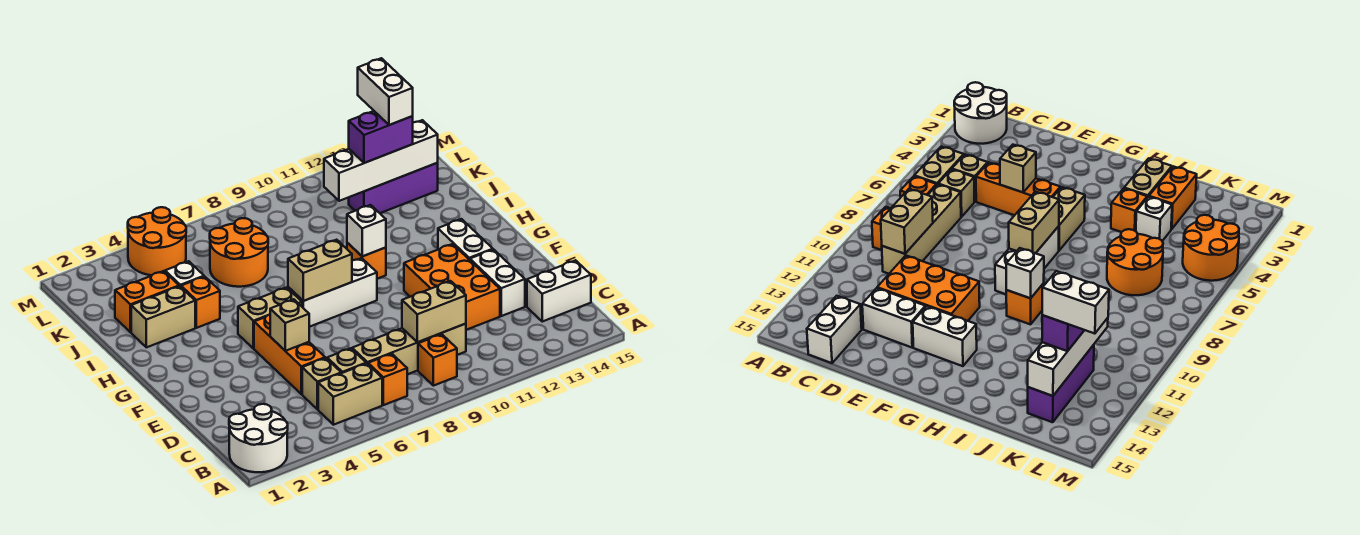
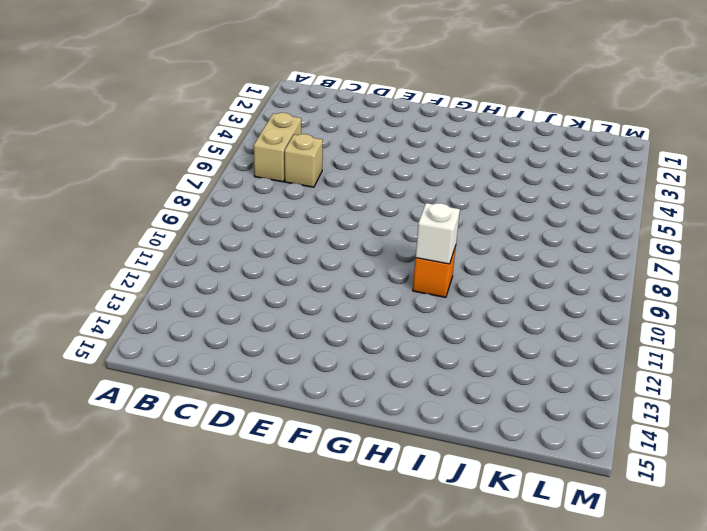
none -> white round brick A1:B2 level 1
none -> orange brick B7 level 1
none -> orange brick B9 level 1

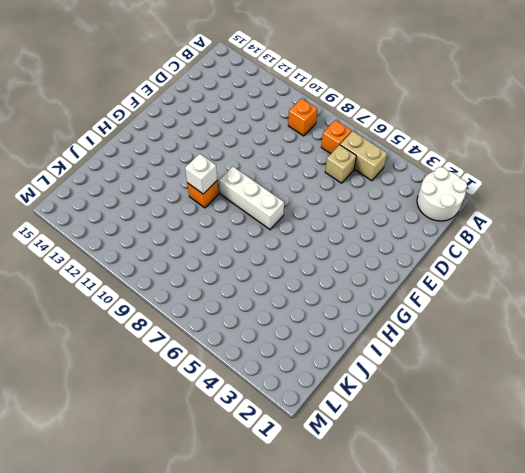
none -> tan brick C5 level 1
none -> tan brick C7:C10 level 1
none -> white brick C14:C15 level 1

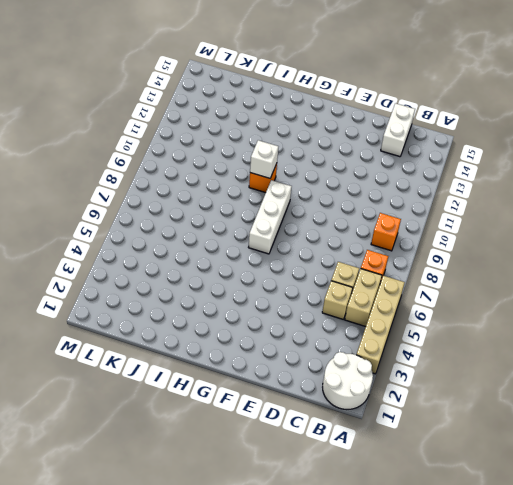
tan brick A3:A6 level 1 -> tan brick C7:C10 level 1
none -> orange brick D5:F5 level 1
none -> orange brick D11:F12 level 1
none -> white brick D13:E13 level 1

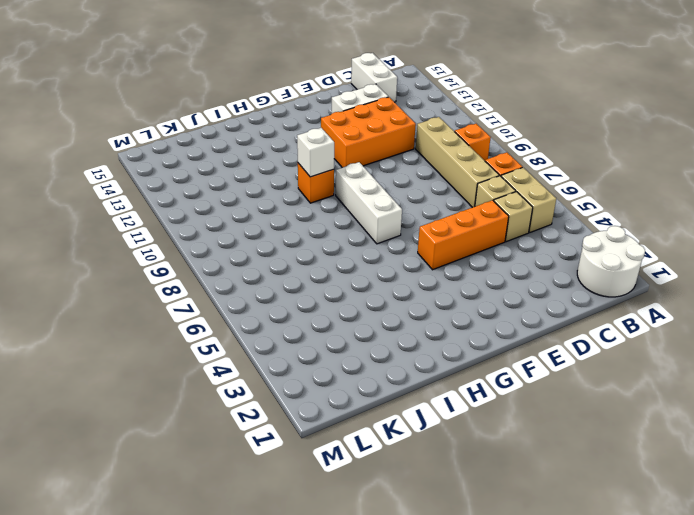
none -> white brick F13:G13 level 1
none -> tan brick G5:G6 level 1
none -> tan brick I2:I3 level 1

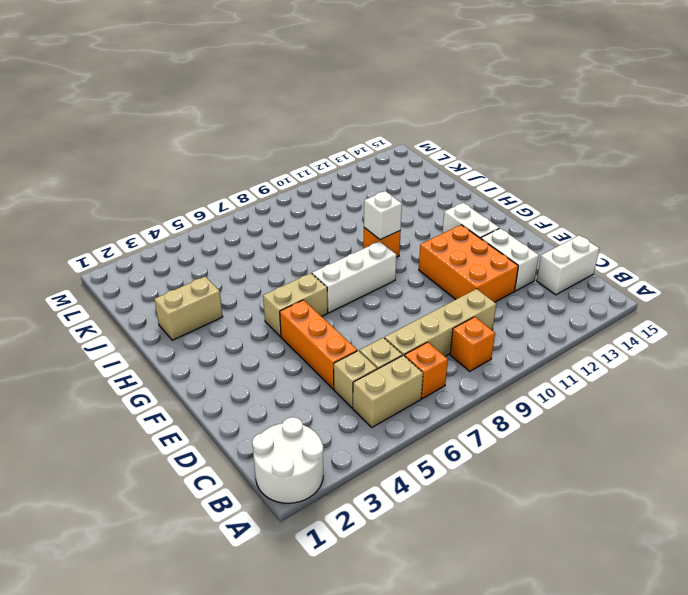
none -> orange brick I4 level 1
none -> orange brick J2:J3 level 1
none -> white brick J4 level 1

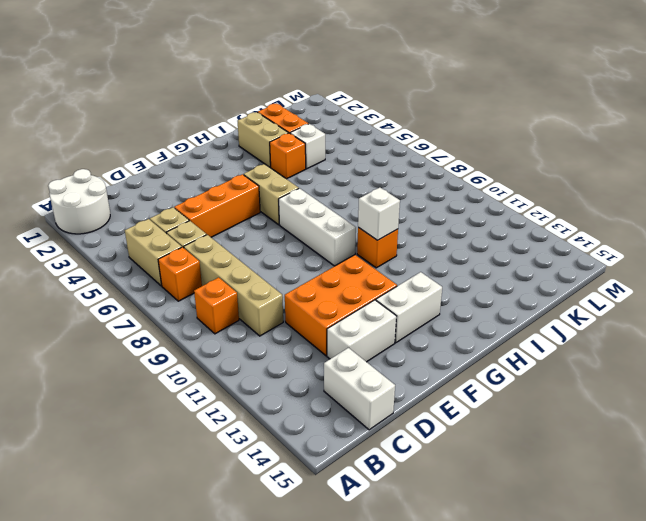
none -> orange round brick J6:K7 level 1
none -> purple brick K12:K14 level 1
none -> orange round brick L4:M5 level 1

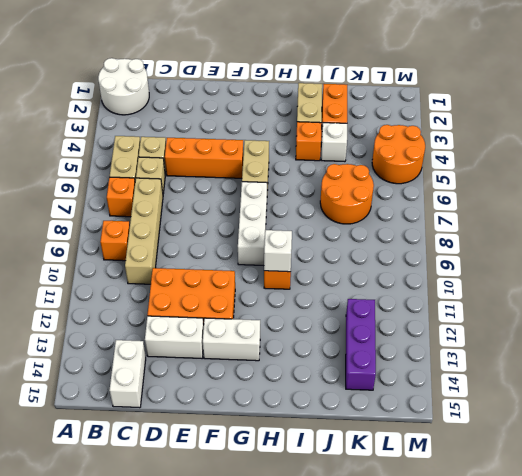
none -> tan brick C9:C10 level 2
none -> tan brick E5 level 2
none -> tan brick G7:G8 level 2

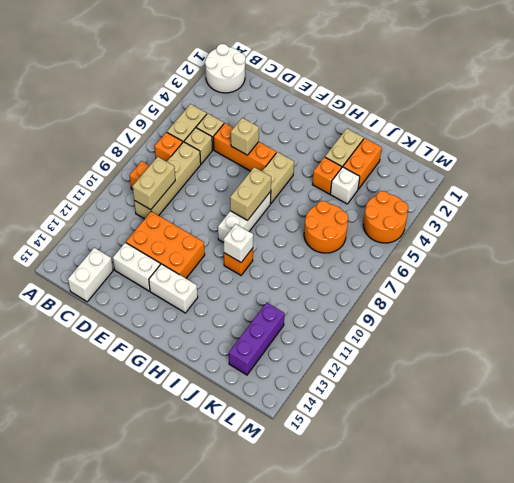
none -> white brick K11:K14 level 2
none -> purple brick K12:K13 level 3
none -> white brick K13:L13 level 4

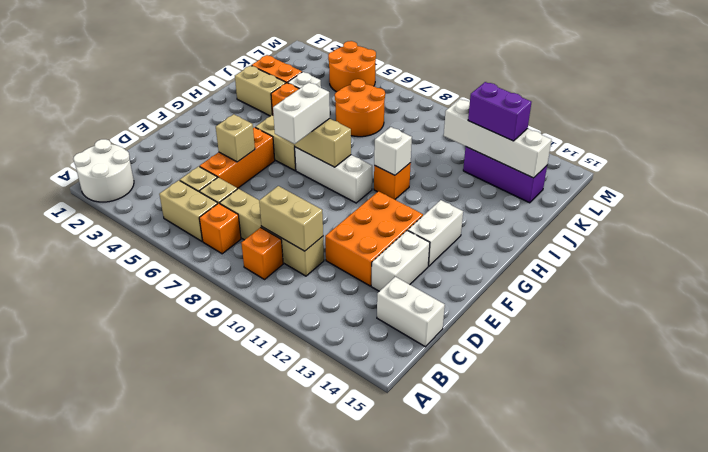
white brick F7:G7 level 3 -> white brick K13:L13 level 4

